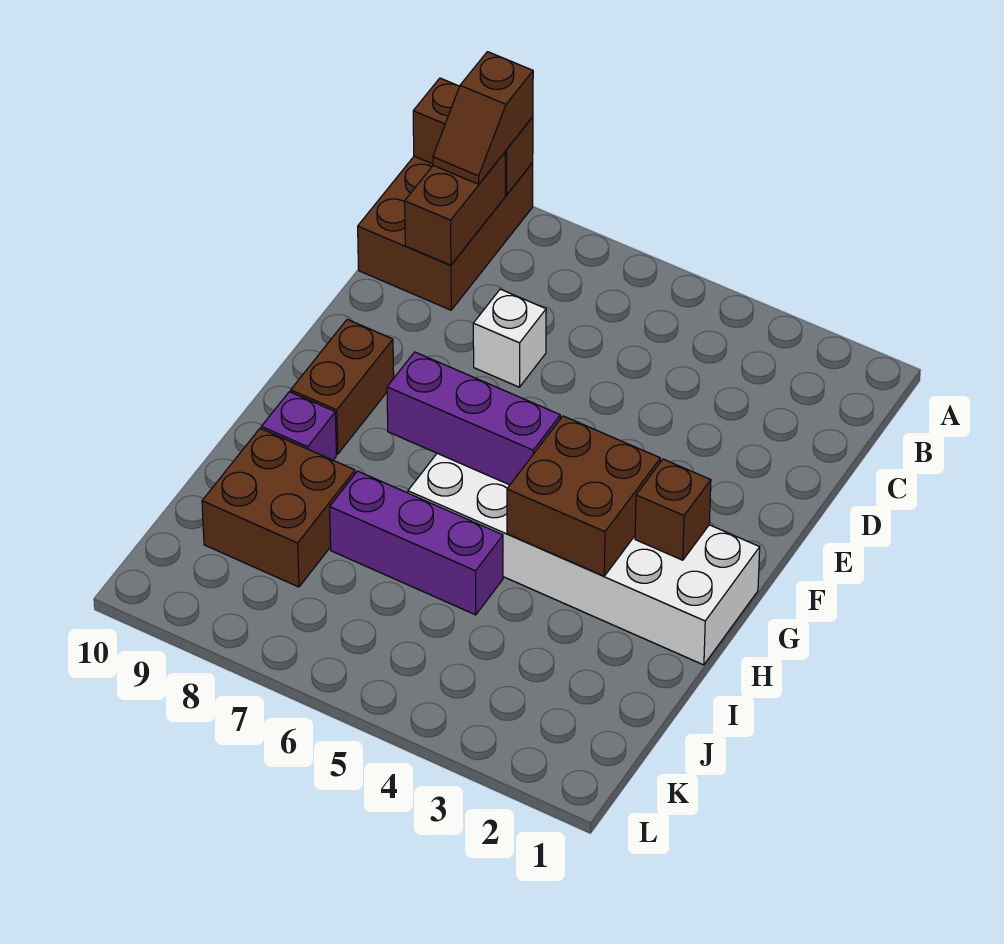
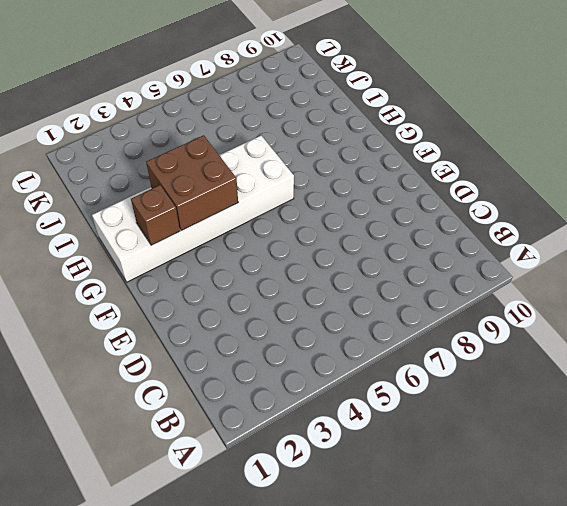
none -> brown brick A9:C10 level 1
none -> white brick D7 level 1
none -> brown brick F9:G9 level 1

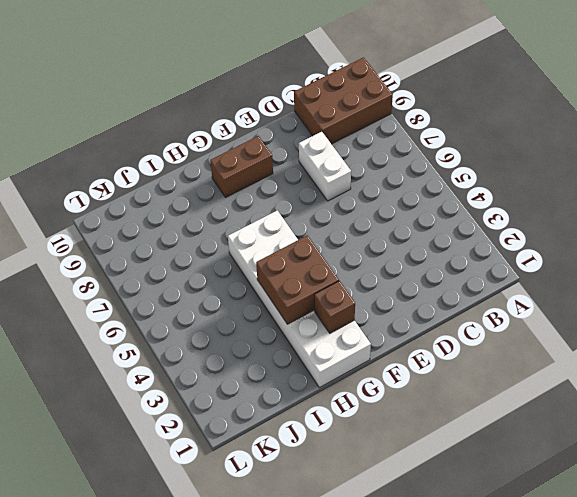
white brick D7:D8 level 1 -> white brick D7 level 1
none -> purple brick H9 level 1
none -> purple brick I5:I7 level 1
none -> brown brick I8:J9 level 1

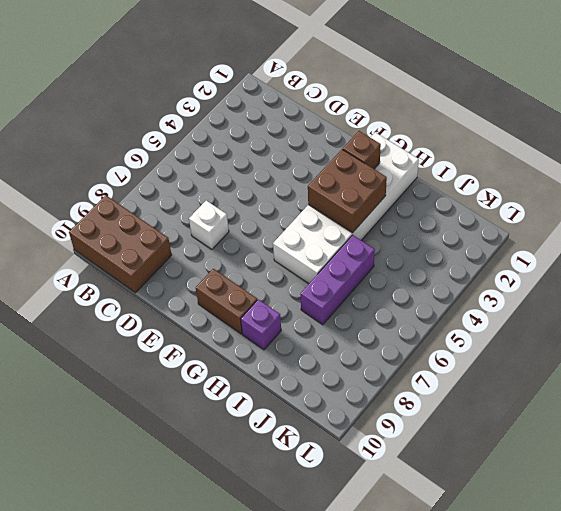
none -> brown brick I8:J9 level 1
none -> brown brick A9:A10 level 2
none -> brown brick B9:C9 level 2

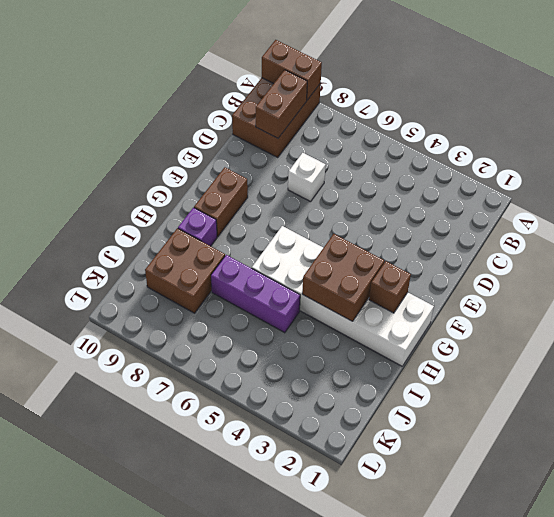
none -> purple brick G5:G7 level 2
none -> brown slope A9:B9 level 3 top A

